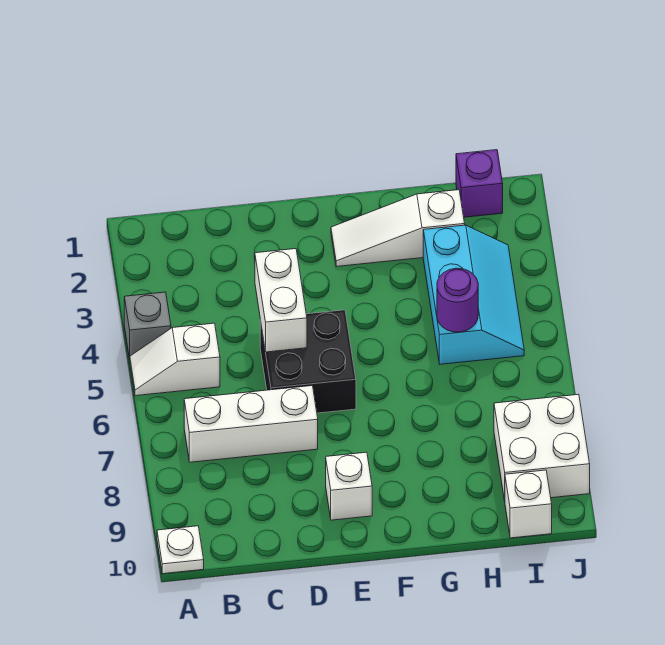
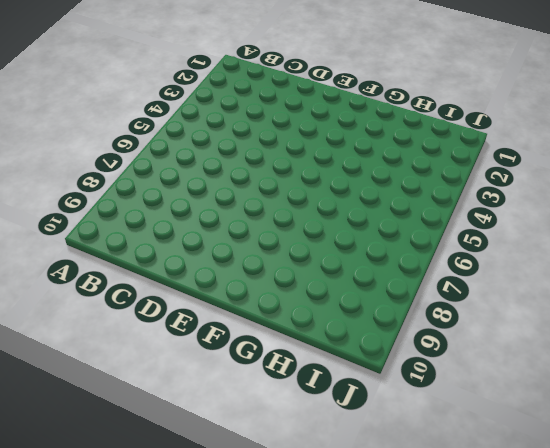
none -> grey brick A4 level 1
none -> white slope A5:B5 level 1 top B
none -> white plate A10 level 1

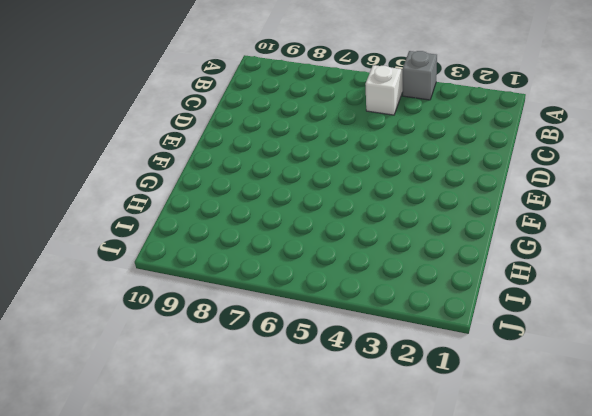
none -> white plate A10 level 1
none -> white brick B7:D7 level 1
none -> black brick D5:E6 level 1

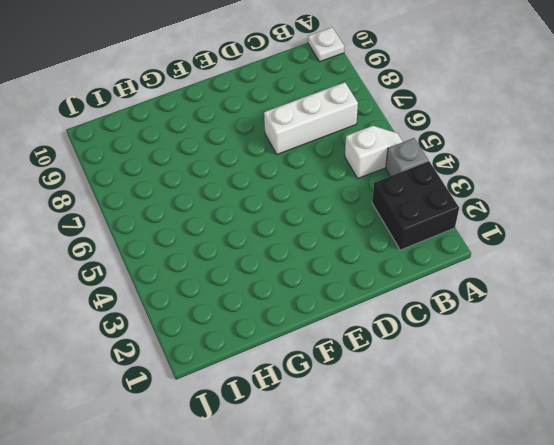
black brick A2:B3 level 1 -> black brick D5:E6 level 1
none -> white brick E9 level 1
none -> white slope F2:H2 level 1 top H
none -> cyan slope H3:I5 level 1 top H

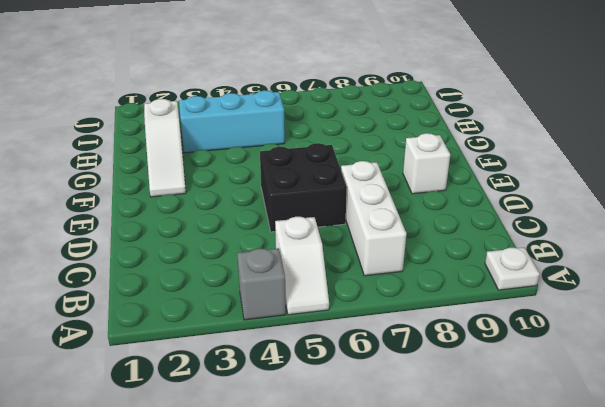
none -> purple brick I1 level 1
none -> white brick I8:J9 level 1
none -> white brick I10 level 1

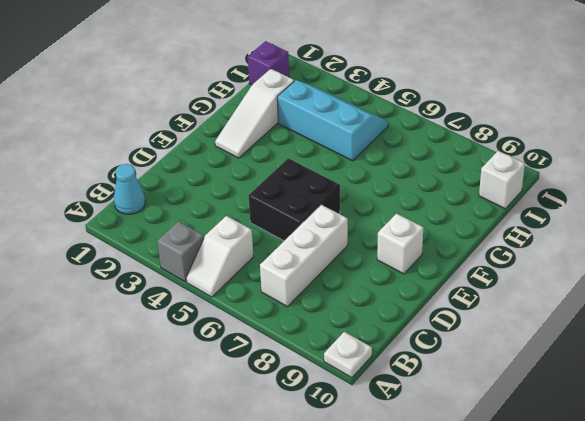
cyan cone B1 level 1 -> none
none -> white brick I8:J9 level 1
none -> white brick D4:D5 level 2
none -> purple round brick H5 level 2

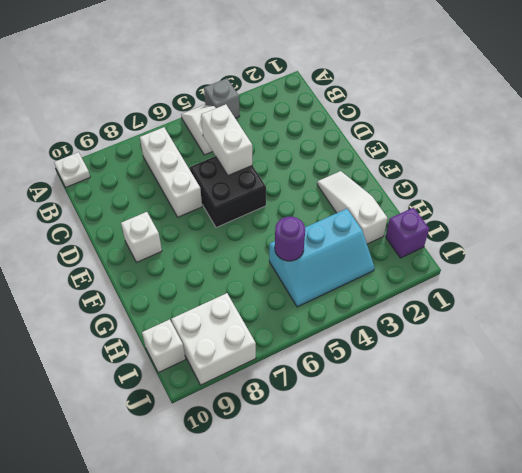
white brick C5:D5 level 2 -> white brick D4:D5 level 2

